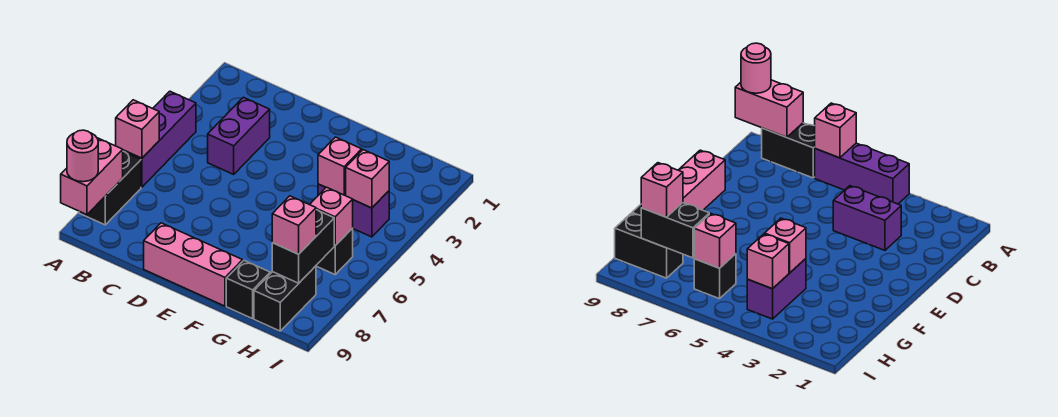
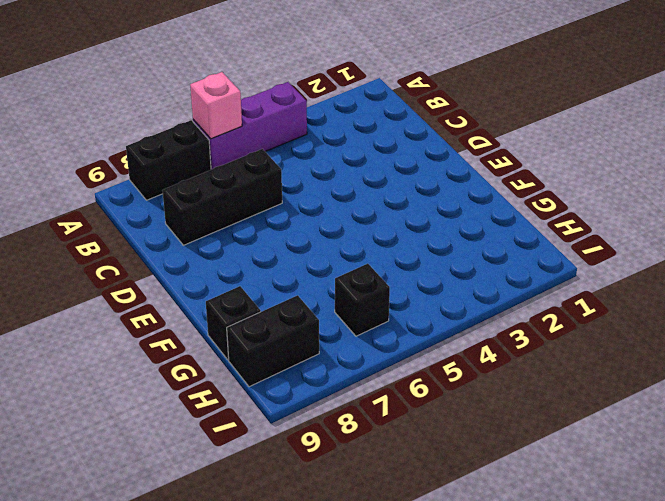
black brick C6:C8 level 1 -> none
none -> purple brick C3:C4 level 1
none -> pink brick D9:F9 level 1
none -> purple brick G4:H4 level 1

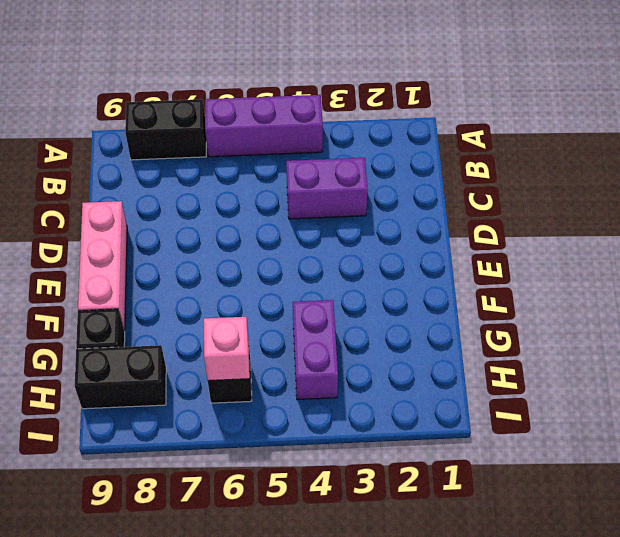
none -> pink brick A6 level 2
none -> pink brick A8:A9 level 2
none -> pink brick G4 level 2

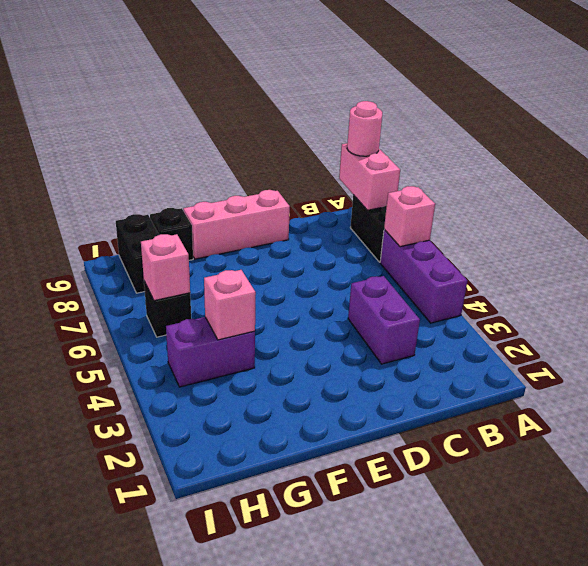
none -> pink brick H4 level 2
none -> black brick H7:H8 level 2
none -> pink brick H8 level 3

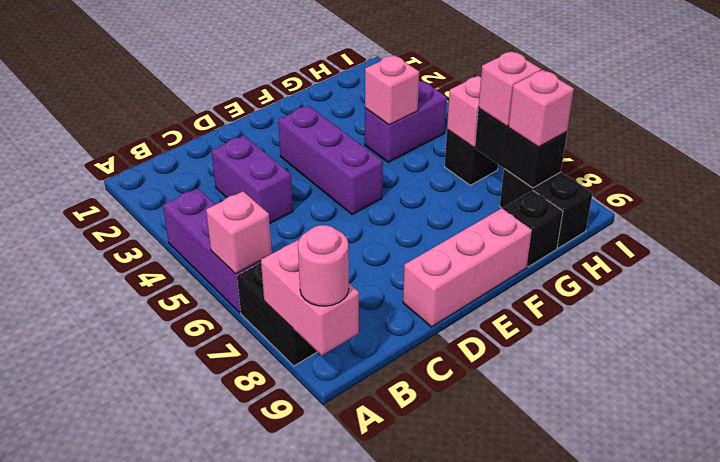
purple brick E3:E5 level 1 -> none
pink brick H7 level 3 -> pink brick H4 level 2

